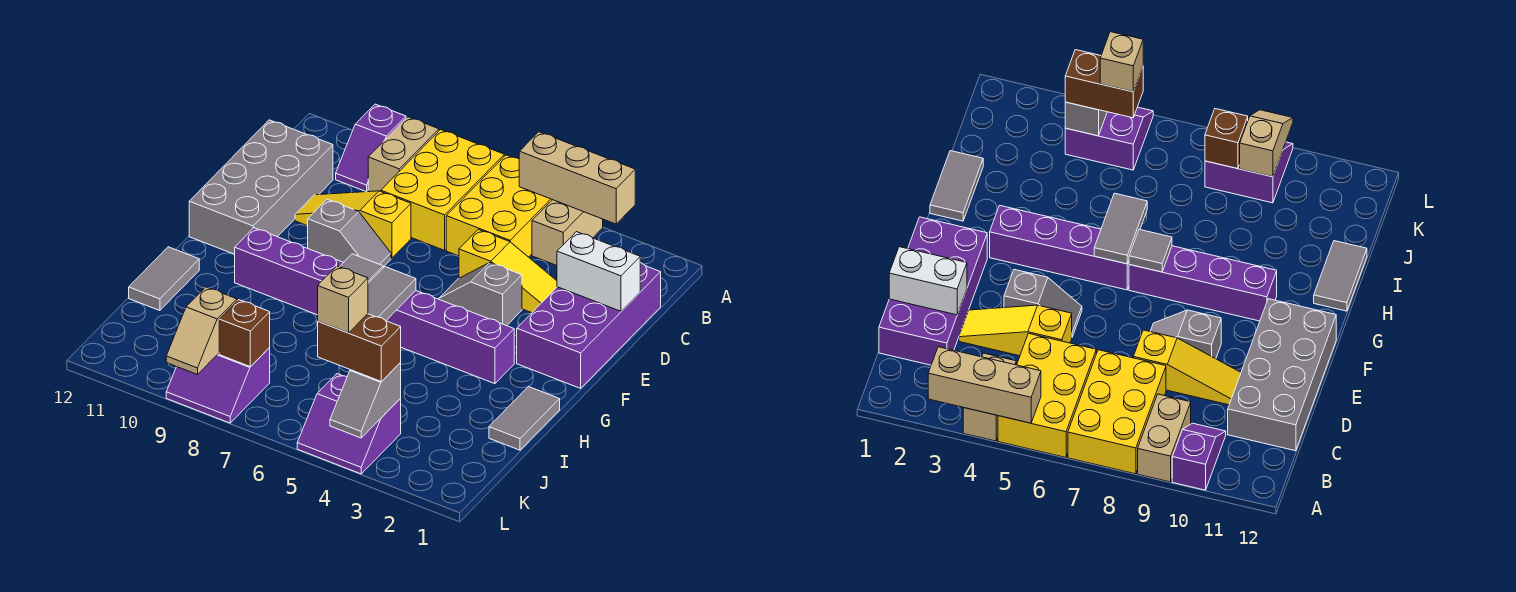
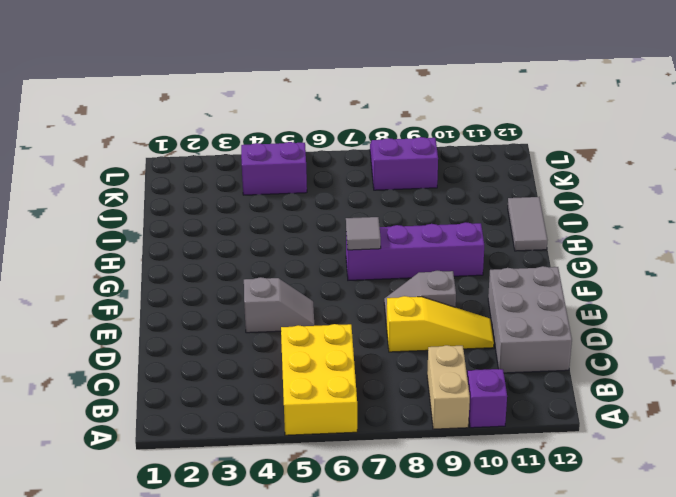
grey brick C11:E12 level 1 -> grey brick C11:F12 level 1
none -> tan brick A4:B4 level 1
none -> yellow brick A7:C8 level 1
none -> purple brick C1:F2 level 1

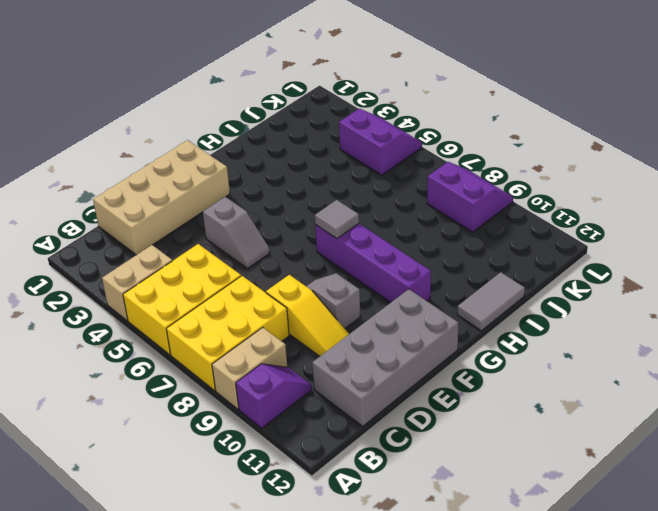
tan brick C1:F2 level 1 -> purple brick C1:F2 level 1
none -> yellow slope D3:D5 level 1 top 5
none -> purple brick G3:G6 level 1
none -> grey tile H1:I1 level 1

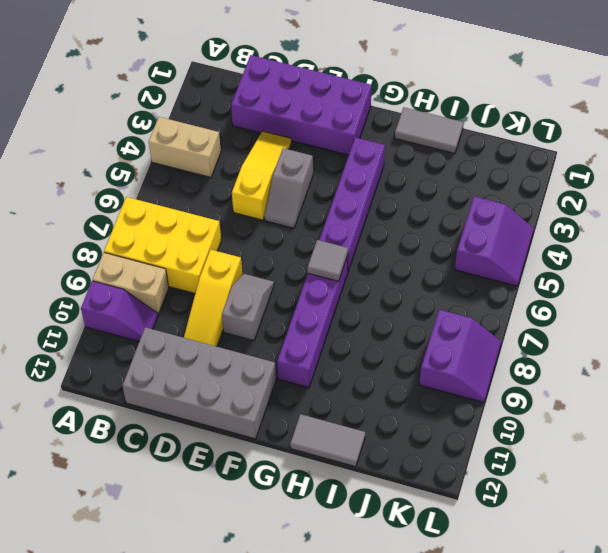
none -> yellow brick A5:C6 level 1
none -> tan brick A3:A5 level 2
none -> white brick D1:D2 level 2

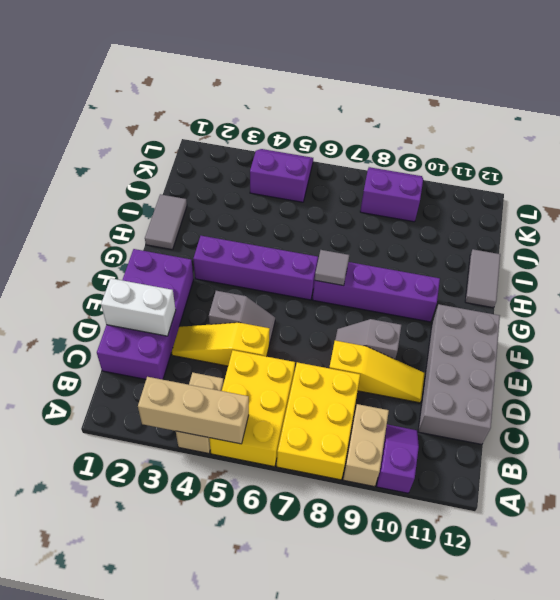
none -> grey tile G6:H6 level 2
none -> grey slope K4:L4 level 2 top K
none -> brown brick K8 level 2

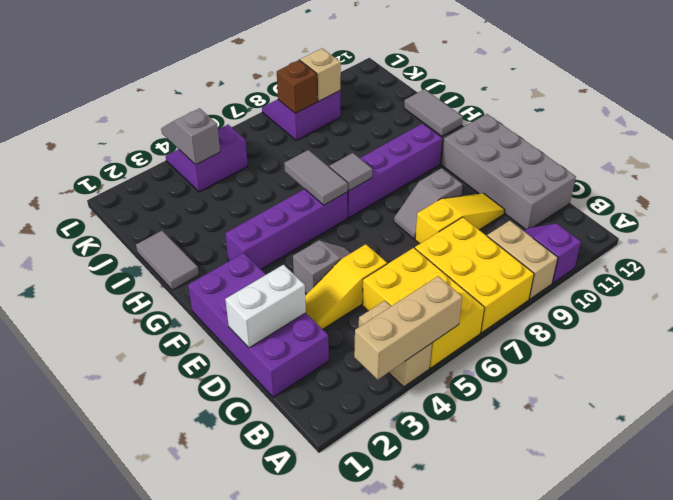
none -> brown brick K4:K5 level 3
none -> tan brick K5 level 4

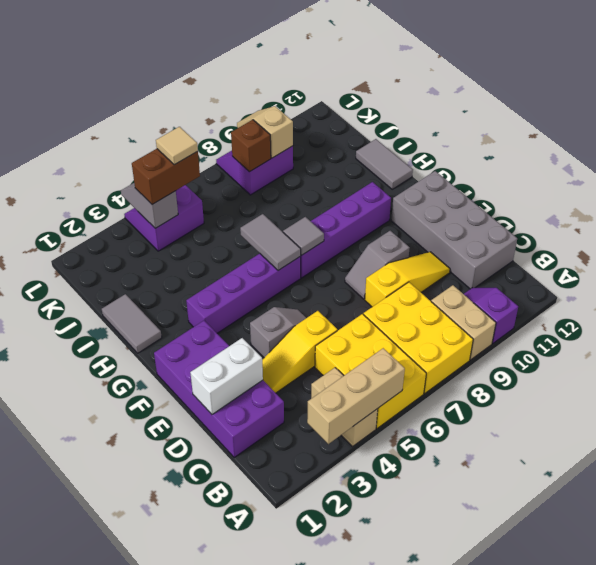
tan tile K5 level 4 -> tan brick K5 level 4

